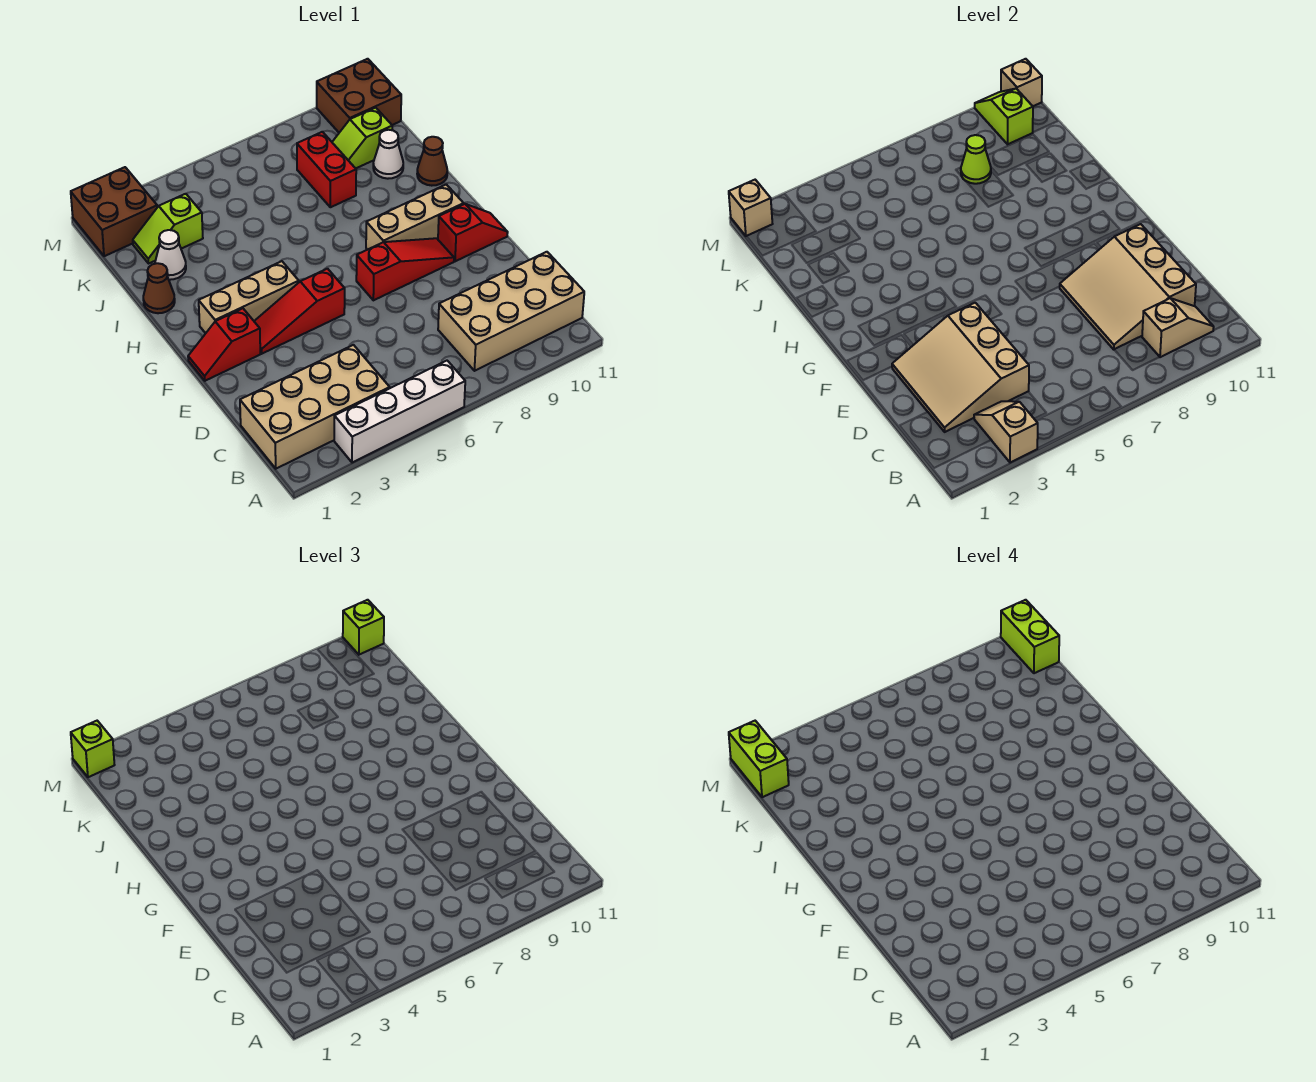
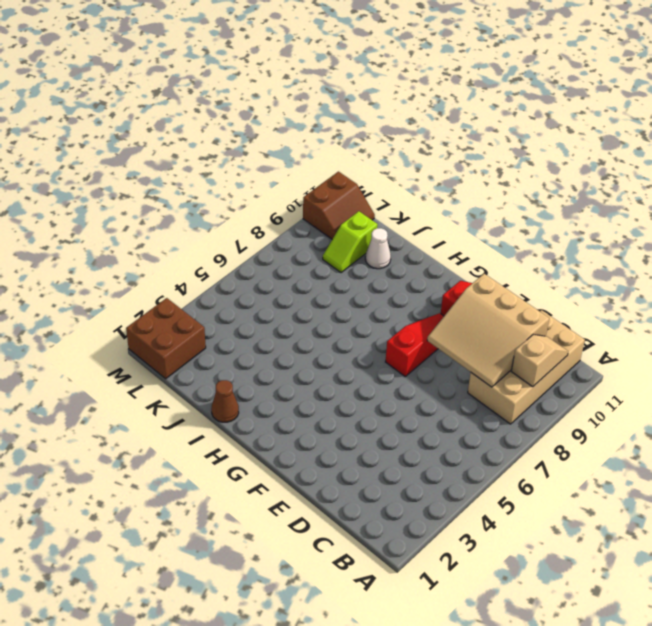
brown slope L10:M11 level 1 top M -> brown brick L10:M11 level 1
none -> white brick A3:A6 level 1
none -> tan brick B1:C4 level 1
none -> red slope F1:F2 level 1 top 2
none -> red slope F3:F5 level 1 top 5

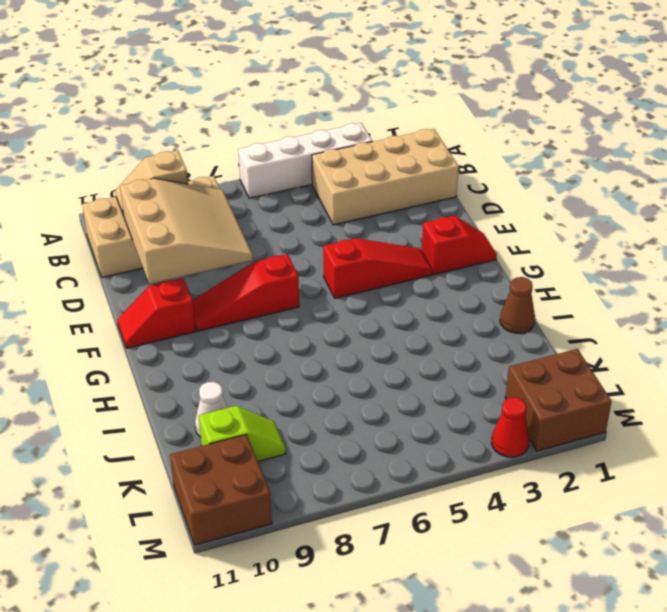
red cone M3 level 1 -> none
none -> tan brick G2:G4 level 1
none -> tan brick G8:G10 level 1
none -> brown cone I11 level 1
none -> white cone J2 level 1

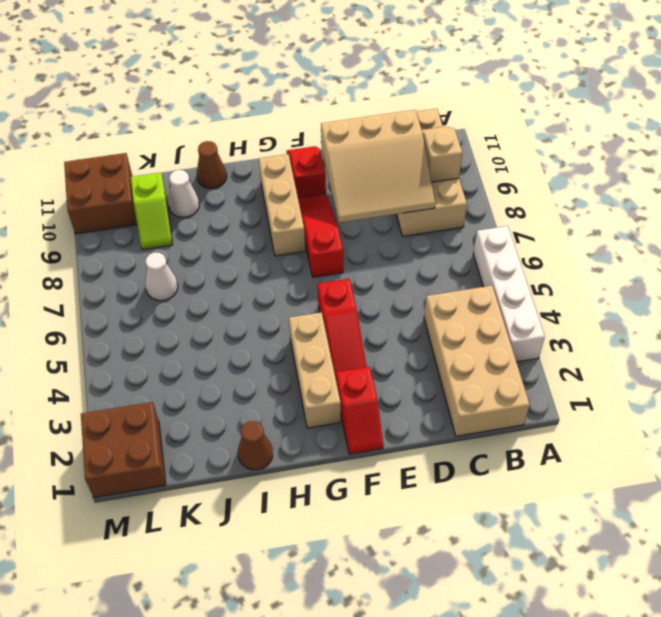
white cone K7 level 1 -> white cone J2 level 1
none -> red brick J8:K8 level 1
none -> lime slope K2:K3 level 1 top 3
none -> tan slope A3:B3 level 2 top A
none -> tan slope C2:E4 level 2 top 4

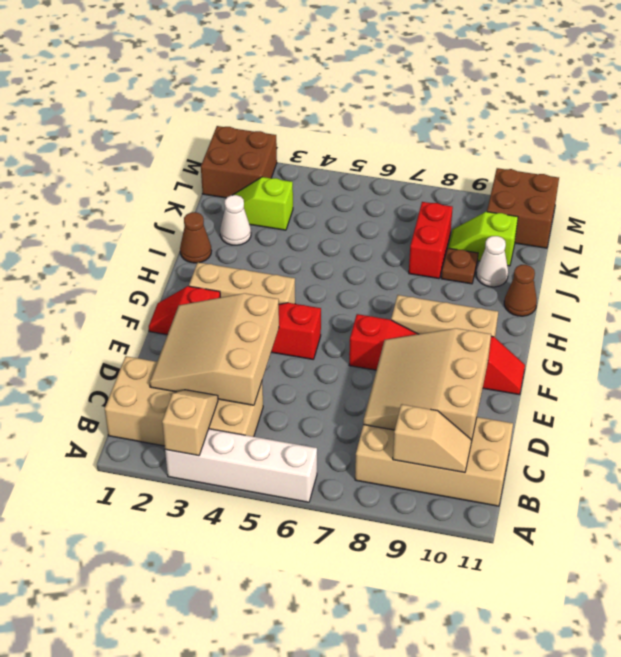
brown plate J9 level 1 -> none
none -> lime cone K8 level 2
none -> lime slope L10:M10 level 2 top L
none -> tan brick M1 level 2
none -> tan brick M11 level 2

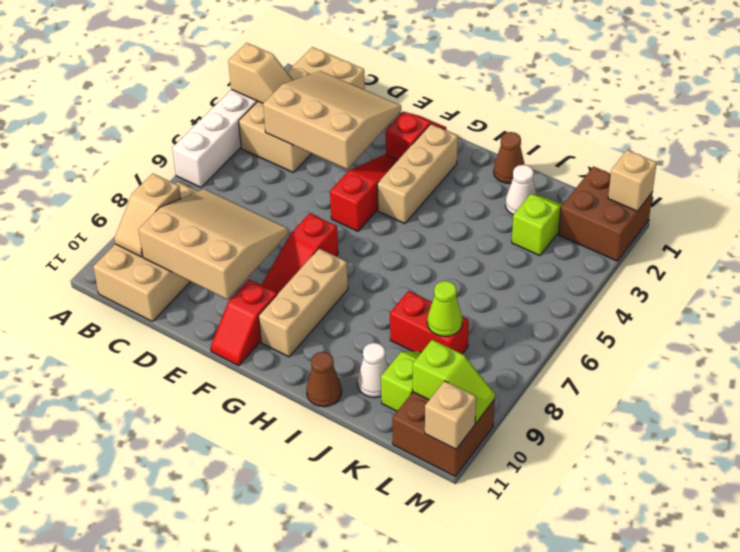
none -> lime brick M1 level 3
none -> lime brick M11 level 3
none -> lime brick L1:M1 level 4
none -> lime brick L11:M11 level 4

